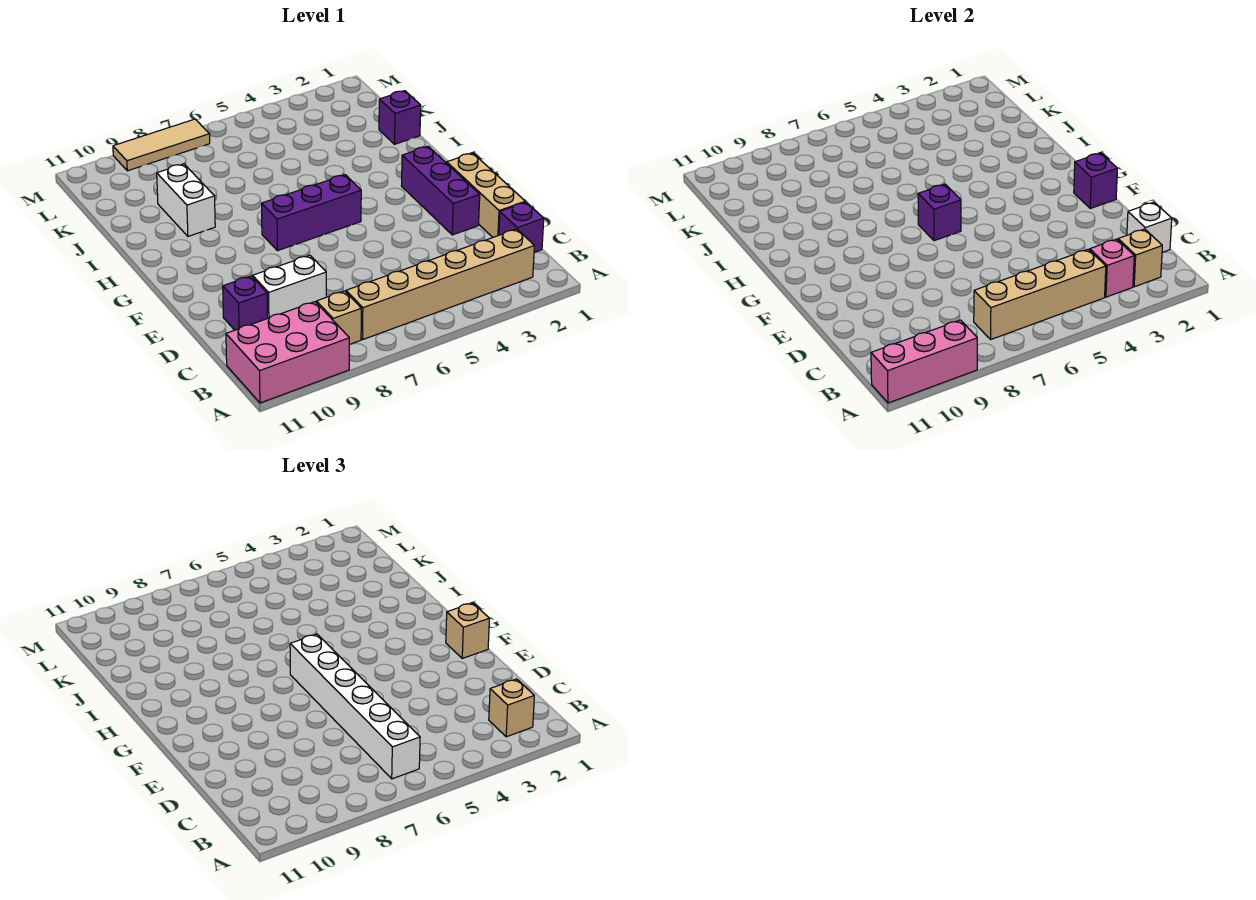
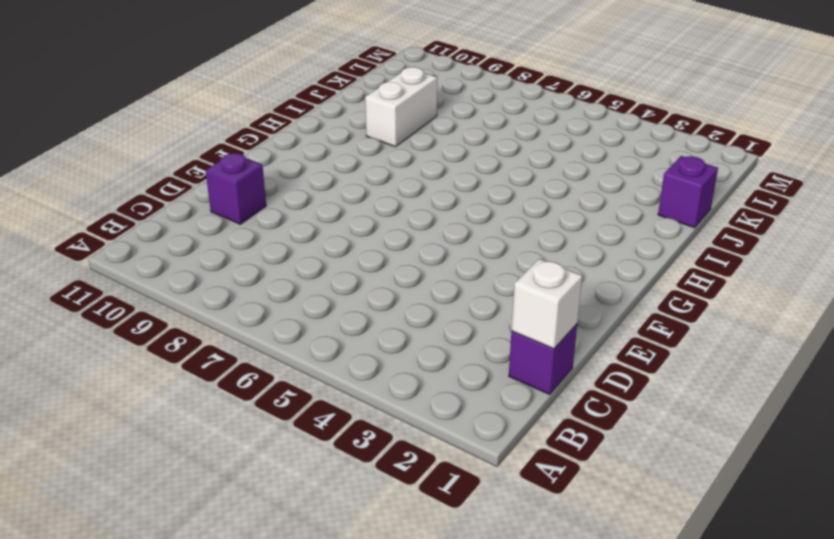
none -> pink brick A9:B11 level 1
none -> tan brick B2:B7 level 1
none -> tan brick B8 level 1

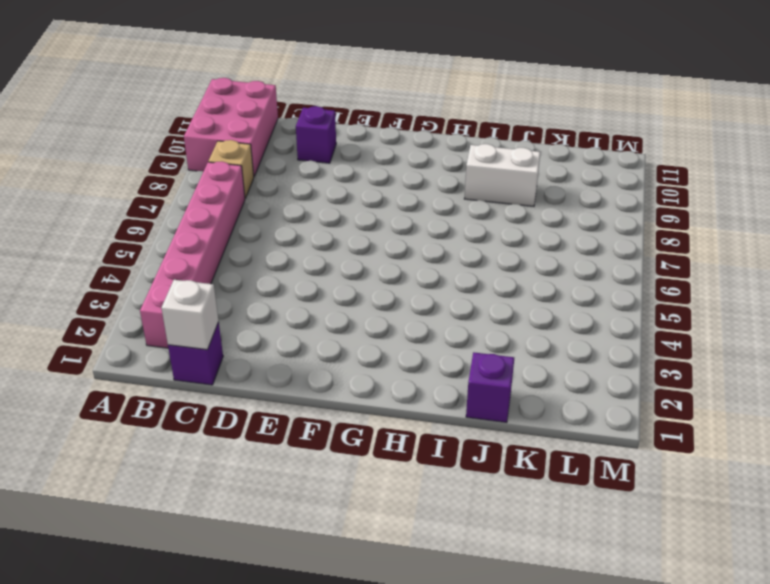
pink brick B2:B7 level 1 -> tan brick B2:B7 level 1
none -> tan brick D1:F1 level 1
none -> white brick D8:D9 level 1
none -> purple brick E2:G2 level 1

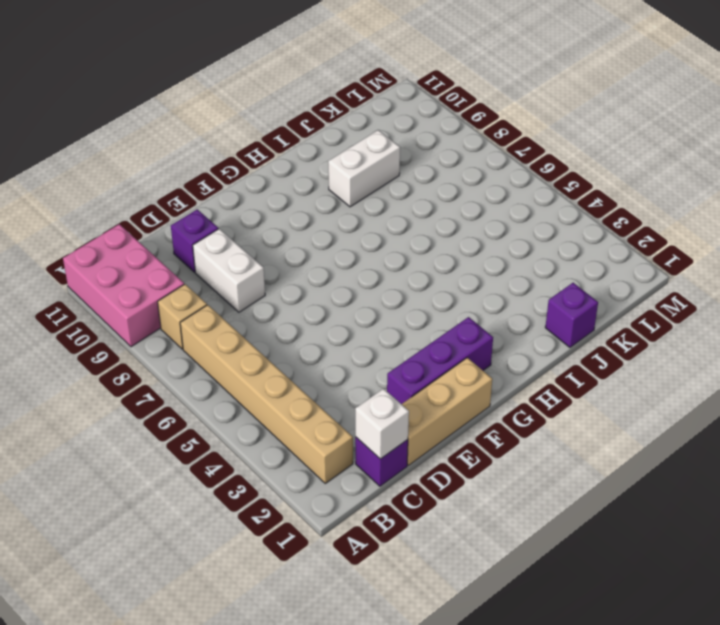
none -> purple brick G5:G7 level 1
none -> tan tile M7:M9 level 1
none -> pink brick A9:A11 level 2

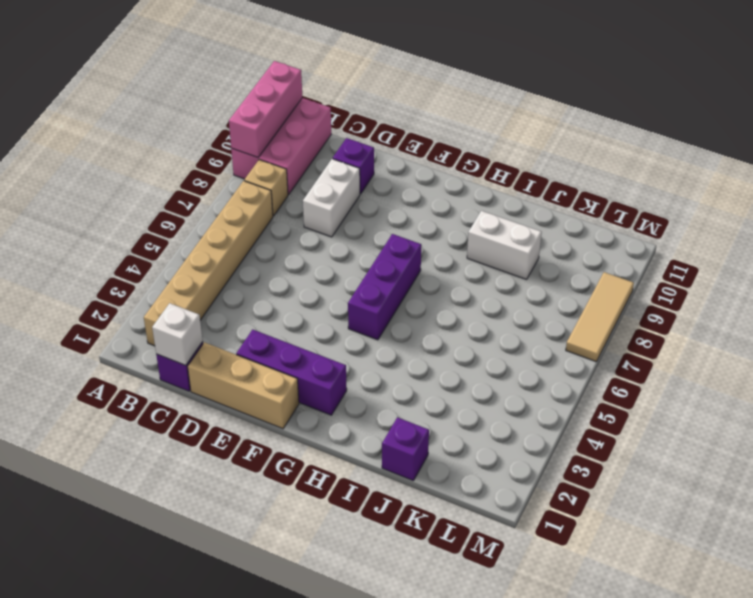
none -> tan brick B2 level 2
none -> pink brick B3 level 2
none -> tan brick B4:B7 level 2

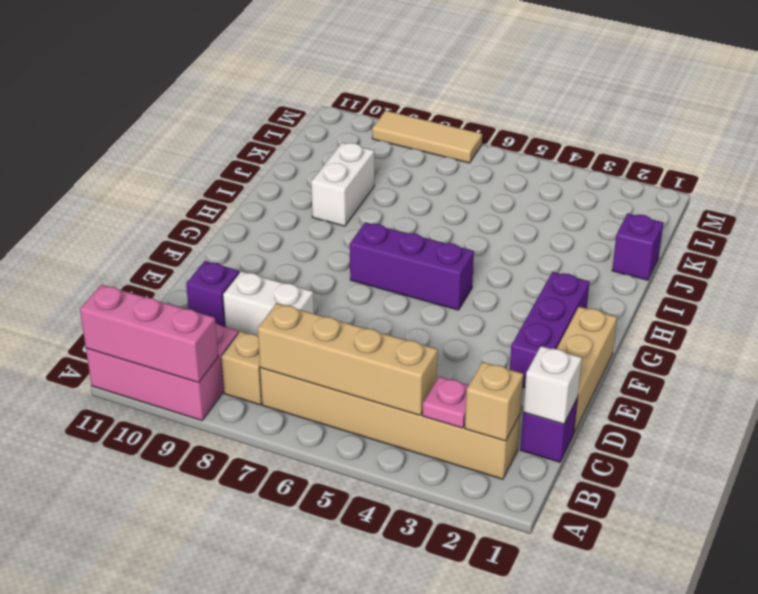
pink plate B3 level 2 -> pink brick B3 level 2
none -> purple brick F1 level 2
none -> purple brick G6 level 2
none -> tan brick B2 level 3

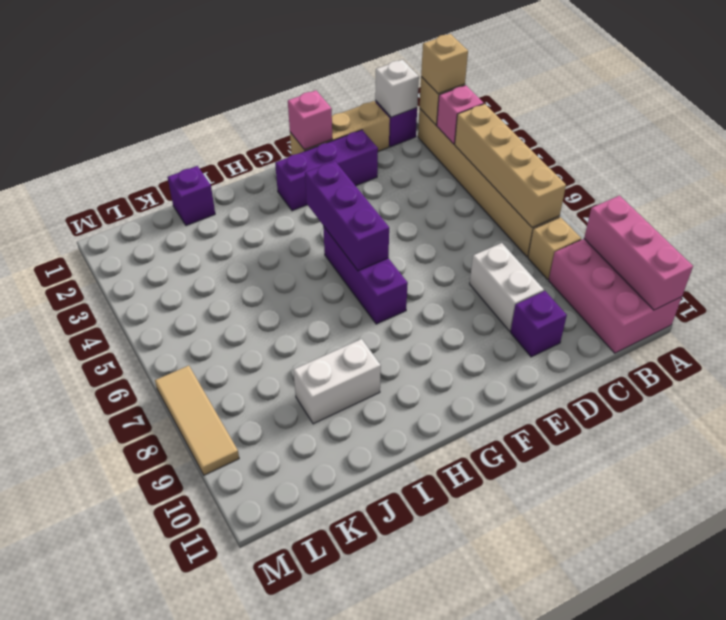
pink brick F1 level 2 -> purple brick F1 level 2
purple brick G4:G6 level 2 -> purple brick G6 level 2
none -> white brick B6:G6 level 3
none -> tan brick F1 level 3

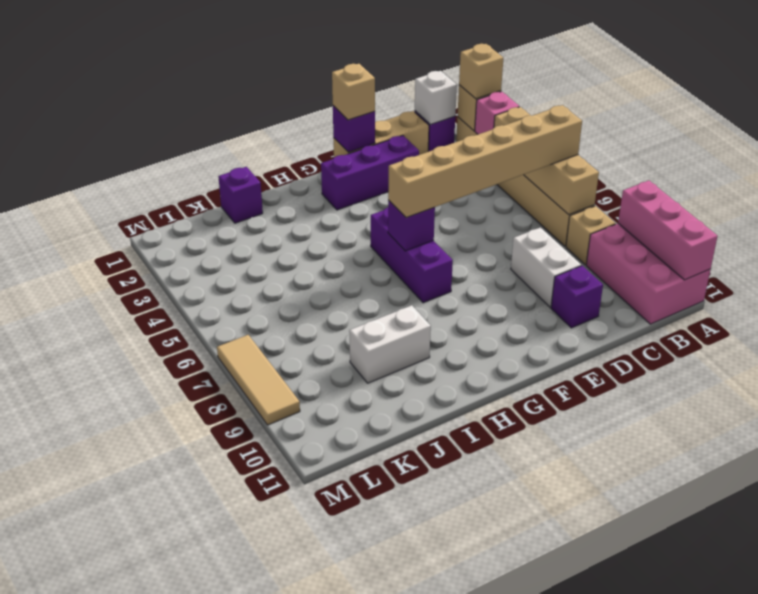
tan brick B6:G6 level 3 -> white brick B6:G6 level 3

